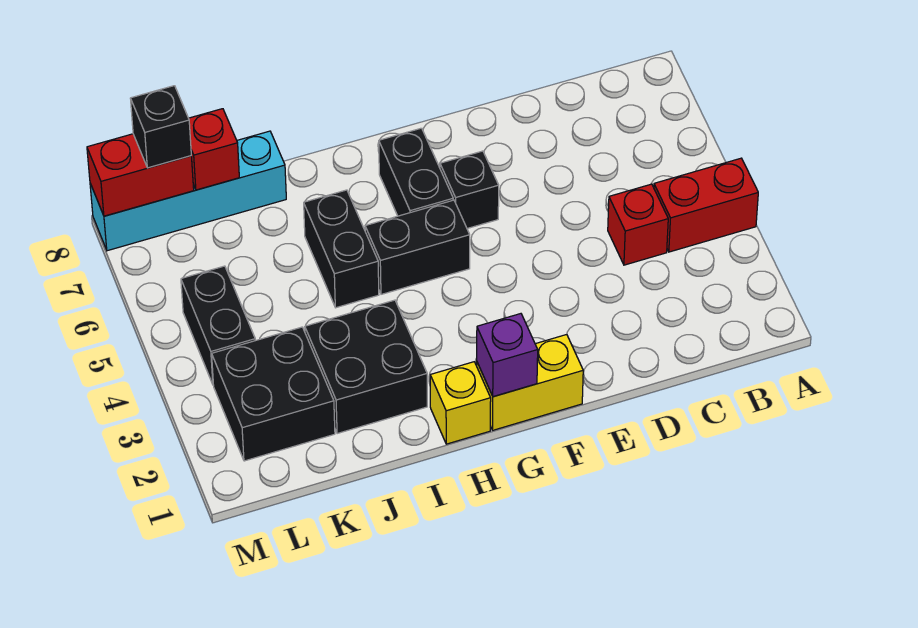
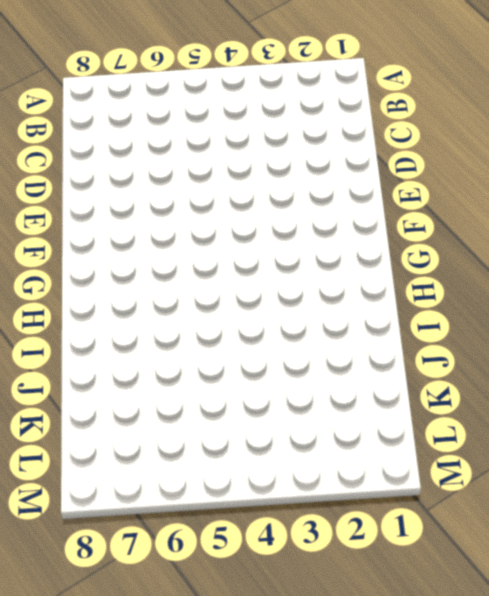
none -> red brick A4:B4 level 1
none -> red brick C4 level 1
none -> yellow brick F1:G1 level 1

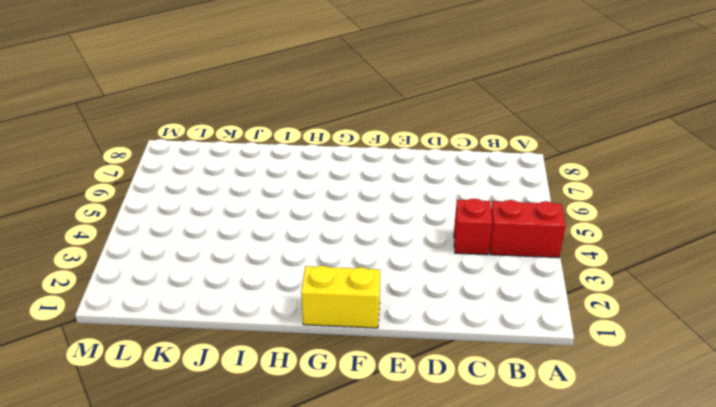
none -> black brick F6 level 1
none -> black brick G5:H5 level 1
none -> black brick G6:G7 level 1

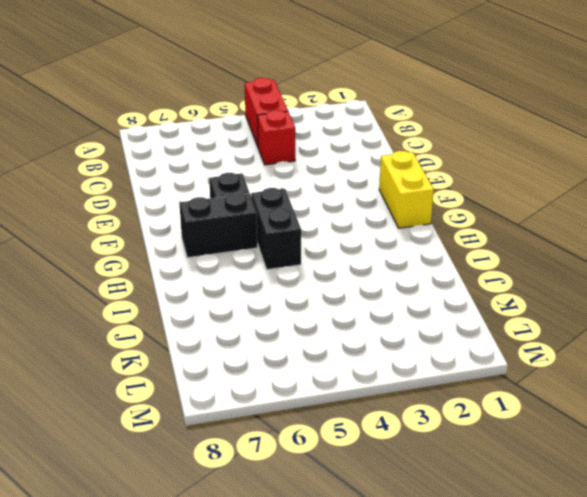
none -> yellow brick H1 level 1
none -> black brick I2:J3 level 1
none -> black brick I5:I6 level 1

